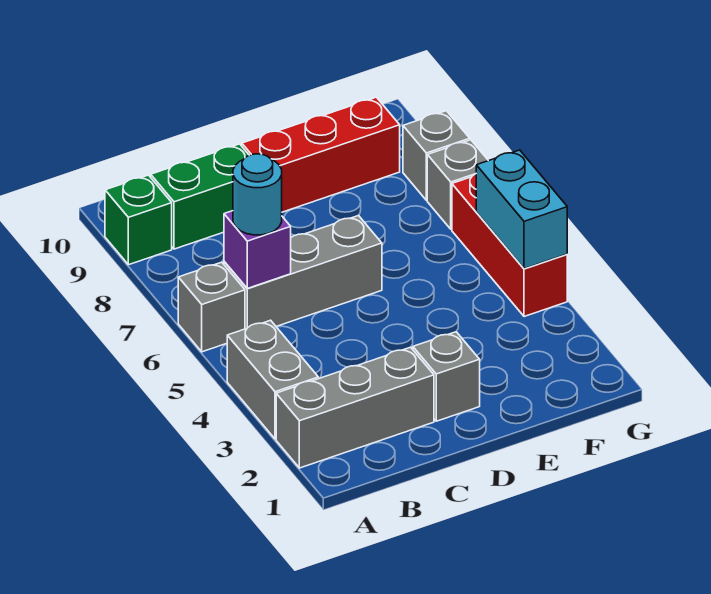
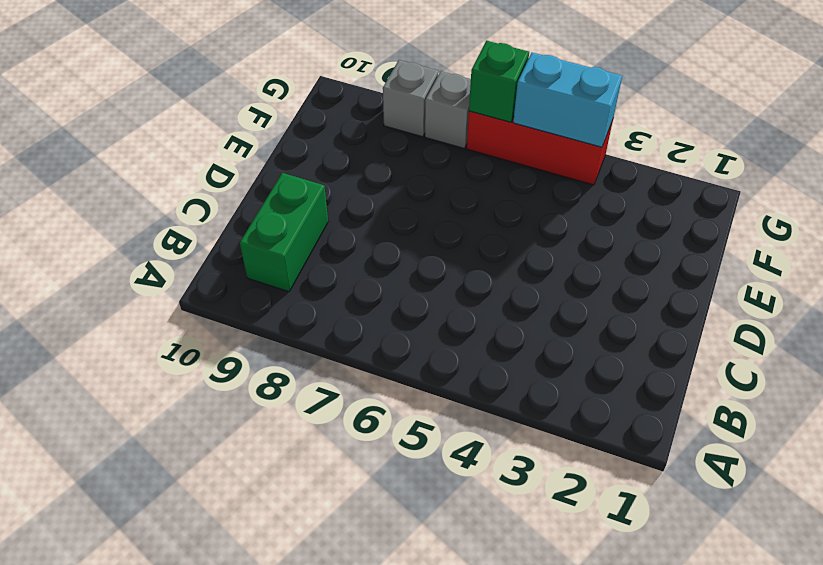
green brick G6 level 2 -> green brick A9 level 1
none -> grey brick A2:C2 level 1
none -> grey brick A3:A4 level 1
none -> grey brick A6 level 1

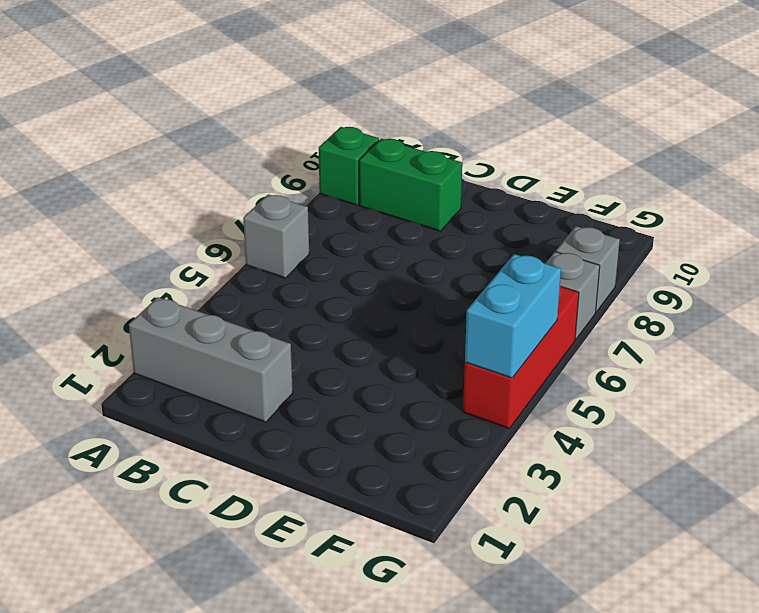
none -> grey brick A3:A4 level 1
none -> grey brick B6:D6 level 1
none -> grey brick D2 level 1

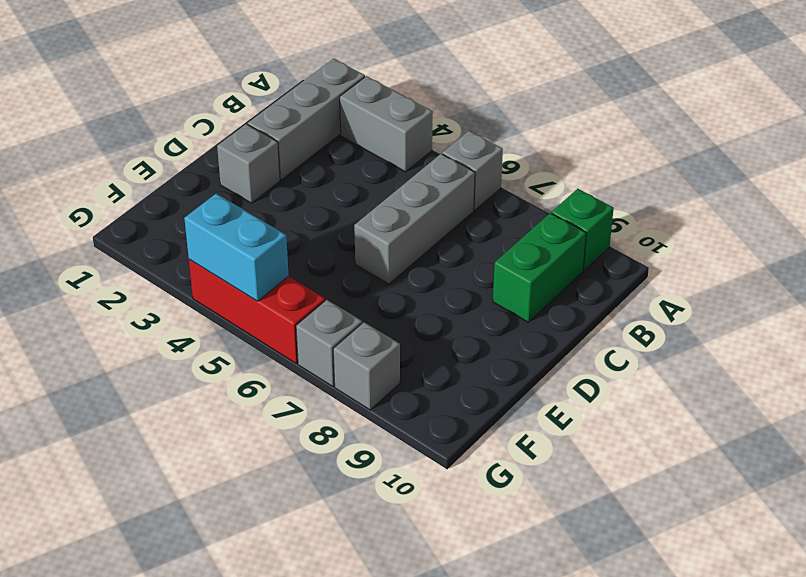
none -> red brick D9:F9 level 1
none -> purple brick B6 level 2
none -> cyan round brick B6 level 3

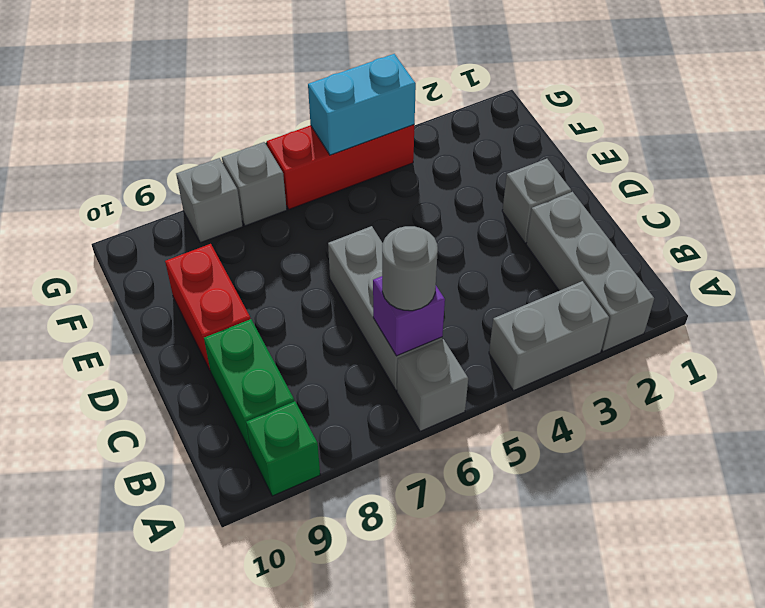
grey round brick B6 level 3 -> cyan round brick B6 level 3
red brick D9:E9 level 1 -> red brick D9:F9 level 1

